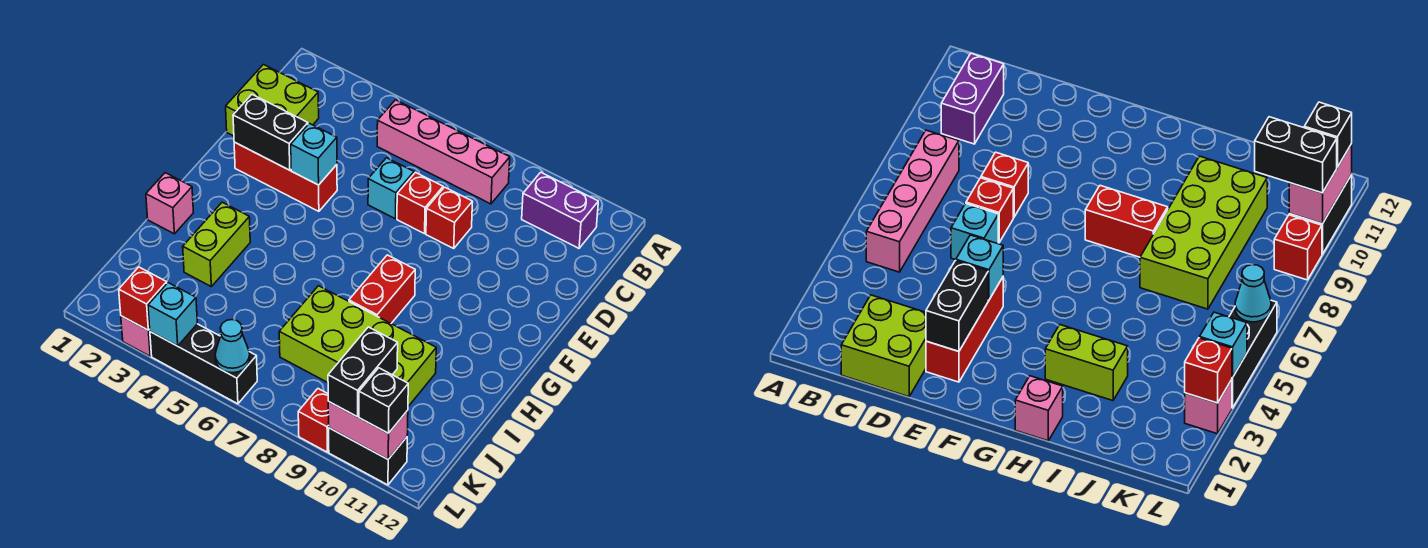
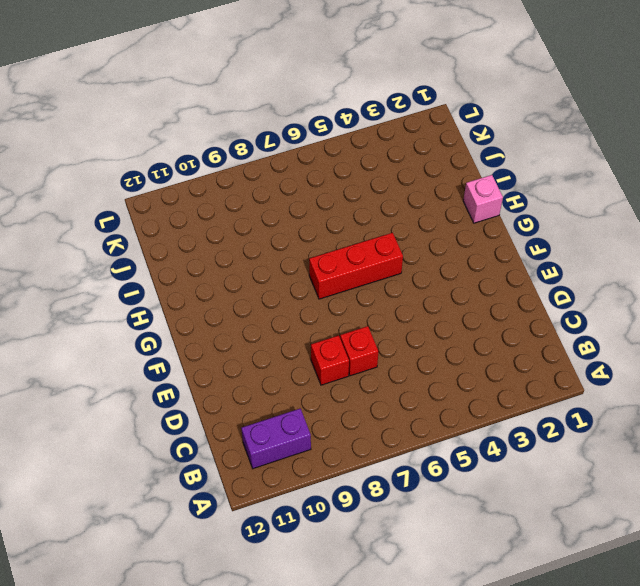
red brick G5:G7 level 1 -> red brick E2:E4 level 1
none -> pink brick B5:B8 level 1
none -> lime brick C1:D2 level 1
none -> cyan brick D6 level 1

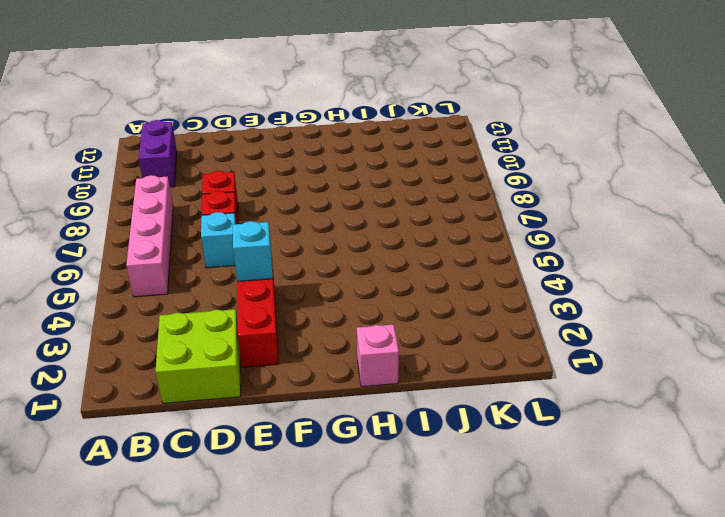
none -> red brick G8:H8 level 1
none -> lime brick H3:I3 level 1
none -> lime brick I7:J10 level 1

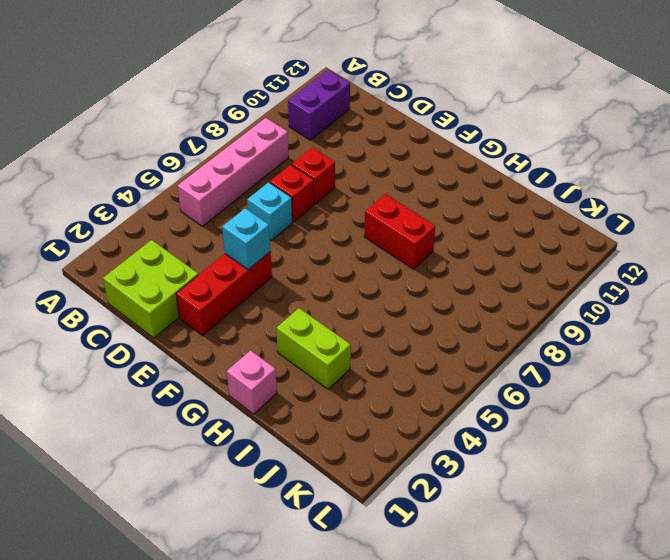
none -> lime brick I7:J10 level 1
none -> pink brick L3 level 1
none -> black brick L4:L6 level 1

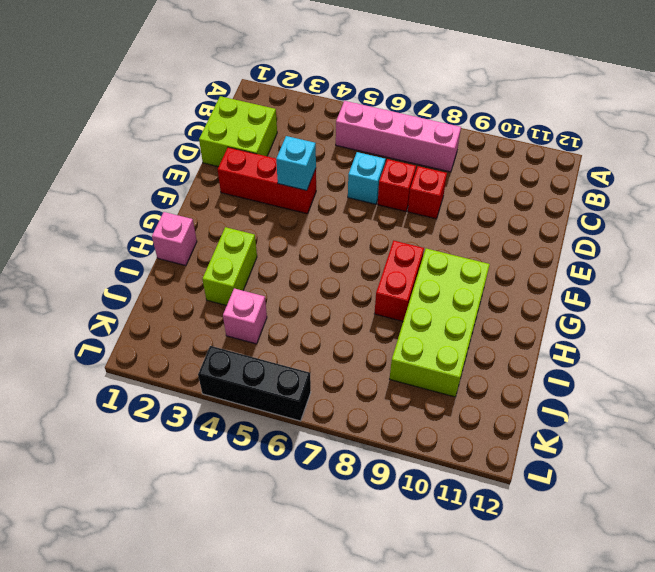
lime brick G9:J10 level 1 -> lime brick I7:J10 level 1
pink brick J4 level 1 -> pink brick L3 level 1
none -> purple brick B10:B11 level 1
none -> red brick L9 level 1
none -> black brick L10:L11 level 1

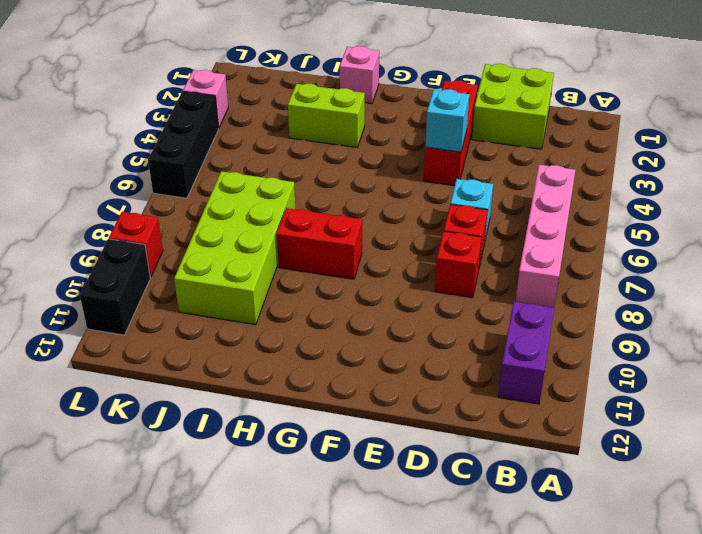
none -> black brick E2:E3 level 2
none -> red brick L3 level 2
none -> cyan brick L4 level 2

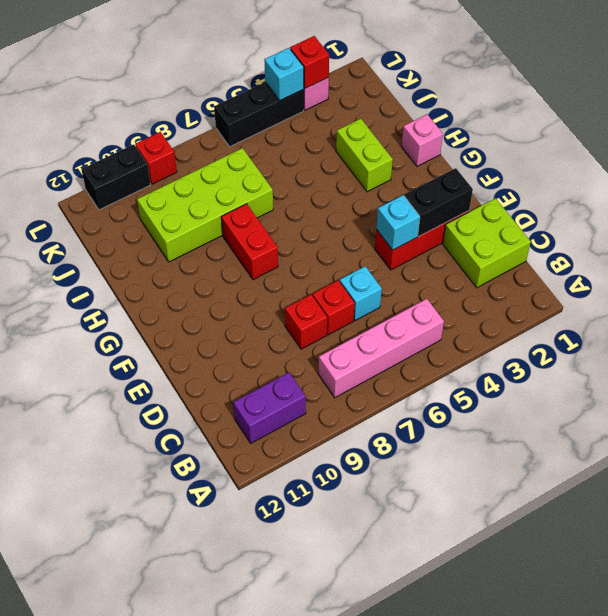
none -> cyan cone L6 level 2
none -> pink brick L10:L11 level 2
none -> black brick K10:L10 level 3

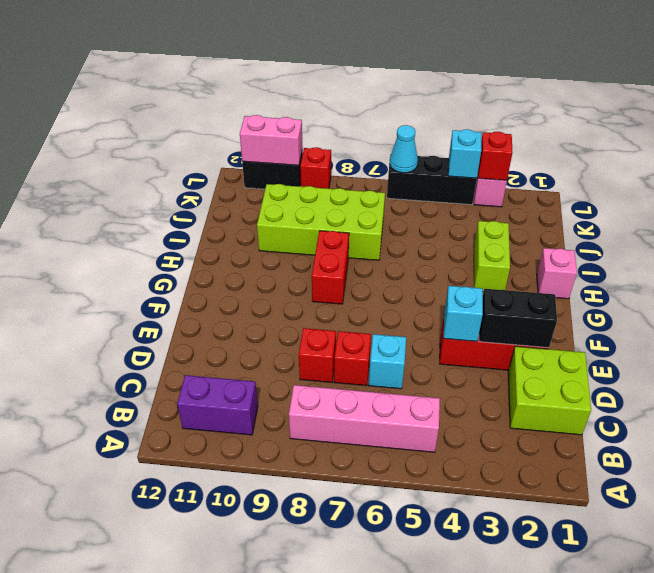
none -> black brick K10:L10 level 3
none -> black brick L11 level 3

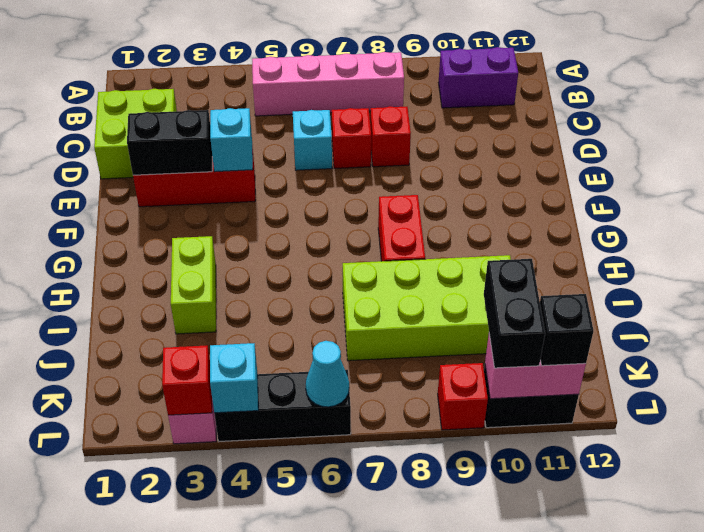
none -> pink brick H1 level 1

